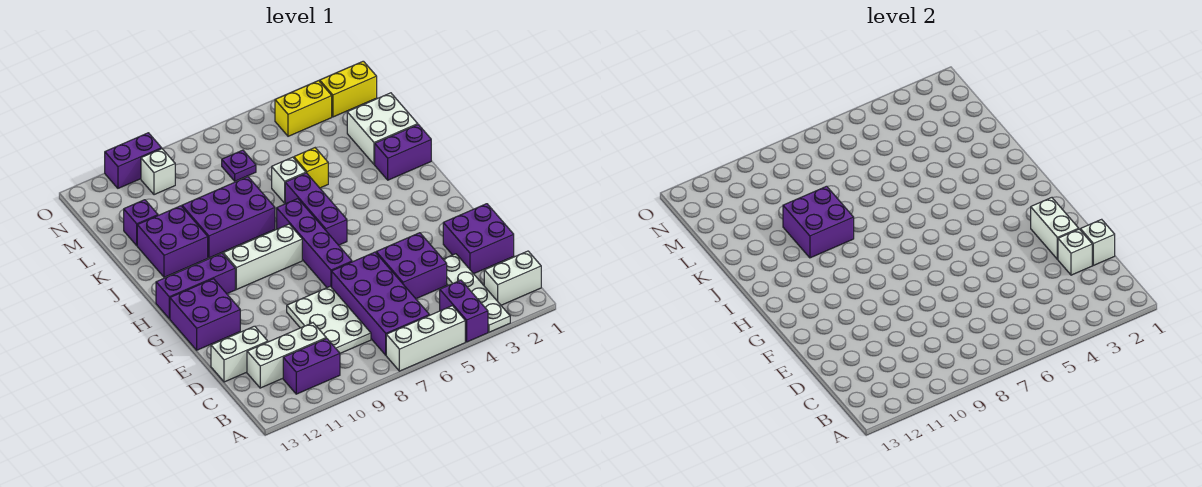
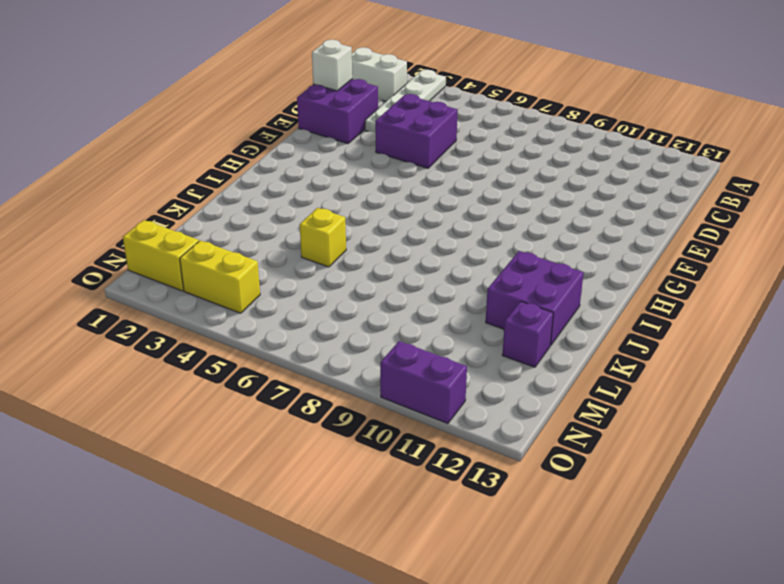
none -> purple brick A4:B4 level 1
none -> white brick A5:A7 level 1
none -> purple brick B6:E7 level 1
none -> purple brick B10:B11 level 1

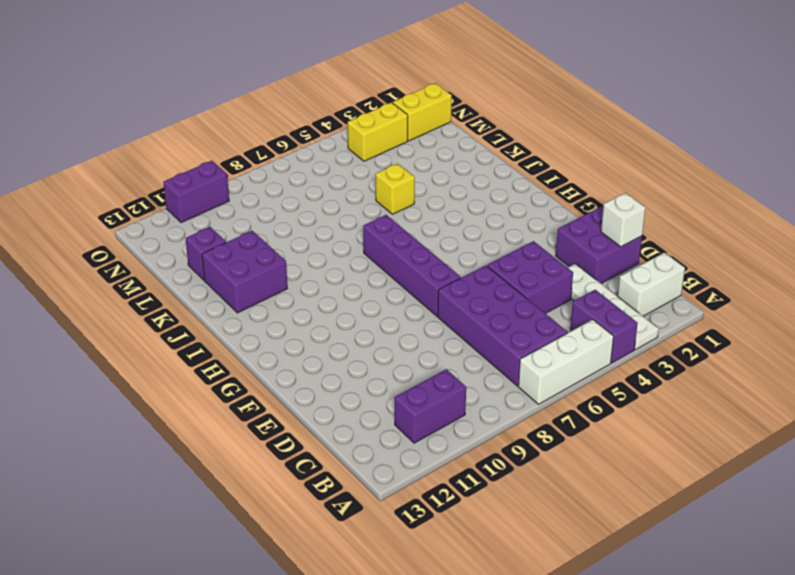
none -> white plate C8:E9 level 1
none -> white brick C10:C12 level 1
none -> white brick D12:D13 level 1
none -> purple brick F12:G13 level 1

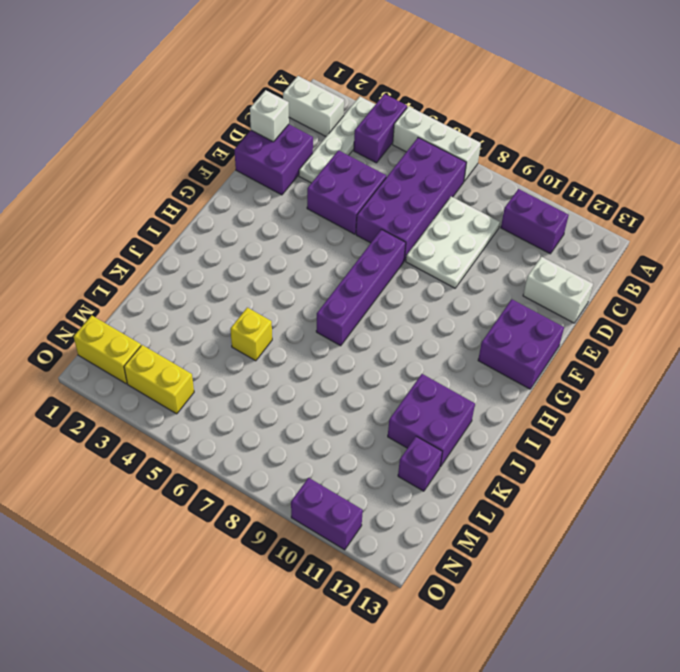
none -> white brick C10:C12 level 1
none -> purple brick H6:J6 level 1
none -> white brick H8:H10 level 1
none -> purple brick H11:H13 level 1

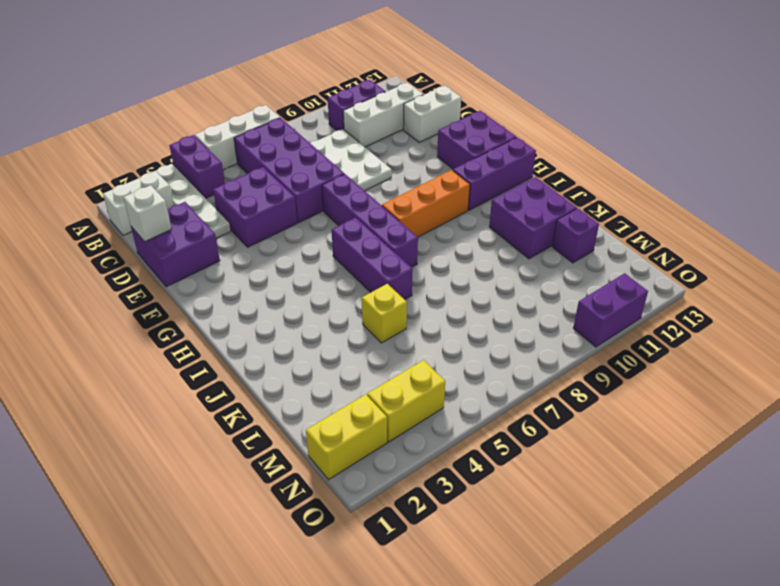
orange brick H8:H10 level 1 -> white brick H8:H10 level 1
none -> purple brick J1:J2 level 1
none -> purple brick J8:K10 level 1
none -> white brick K1:L2 level 1
none -> white brick K6 level 1

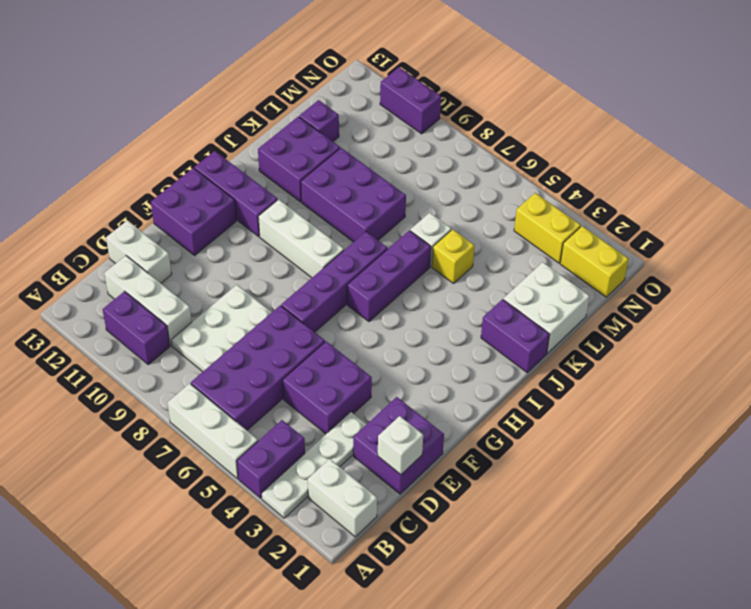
none -> purple plate M7 level 1
none -> white brick N10 level 1
none -> white brick D2 level 2
none -> white brick E2:F2 level 2

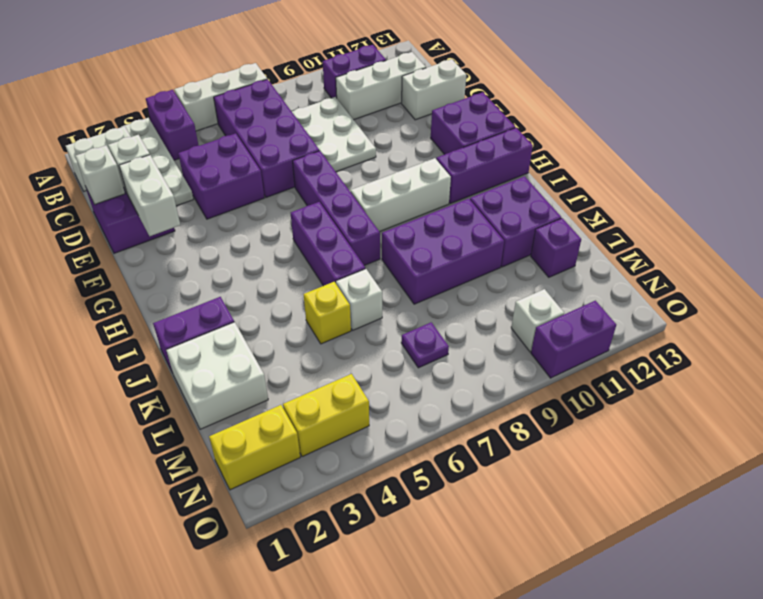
none -> purple brick J9:K10 level 2

